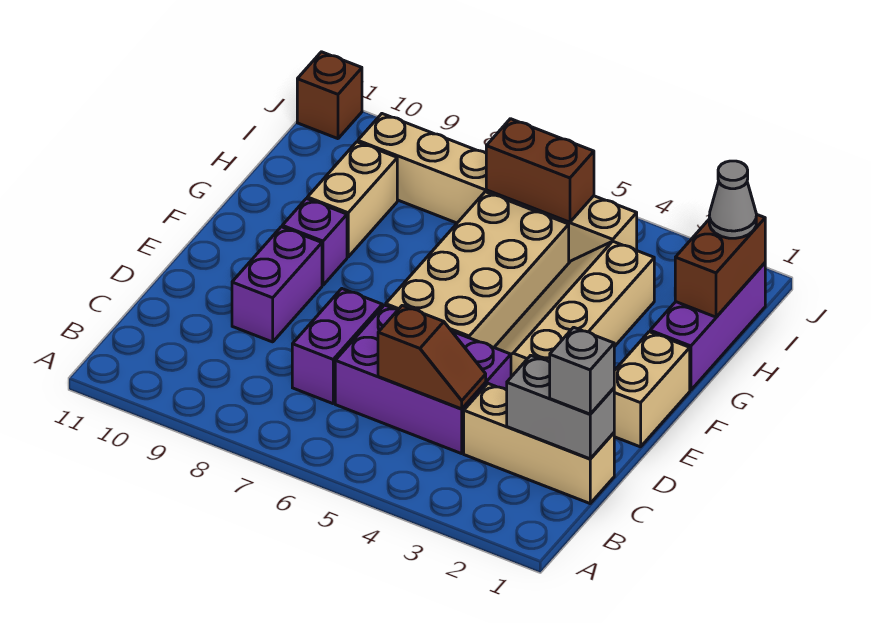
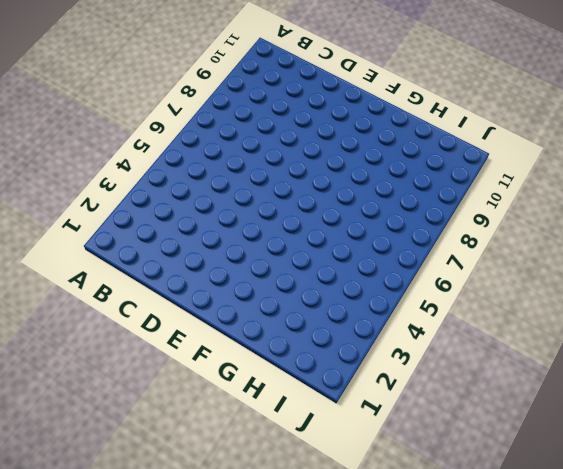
none -> tan brick C1:C3 level 1
none -> purple brick C4:D6 level 1
none -> purple brick C7:D7 level 1

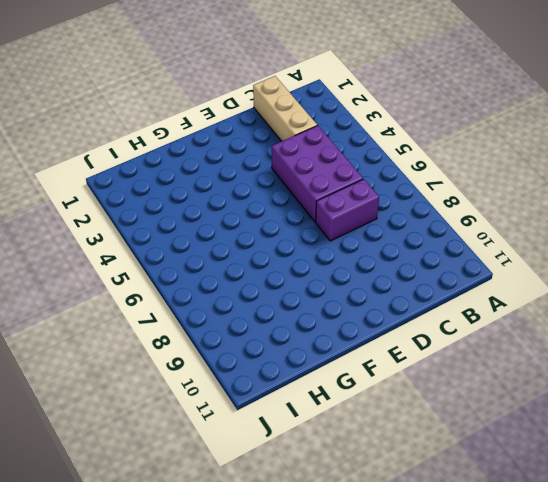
none -> purple brick D9:E9 level 1
none -> tan brick E1:F1 level 1
none -> tan slope E3:H4 level 1 top 3

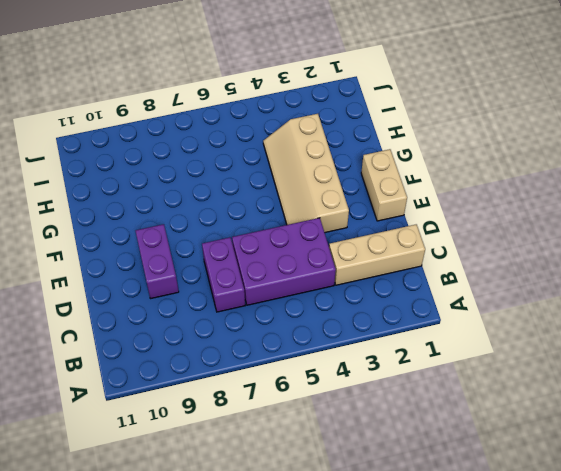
none -> tan brick E5:H6 level 1
none -> purple brick F9 level 1
none -> purple brick G1:I1 level 1

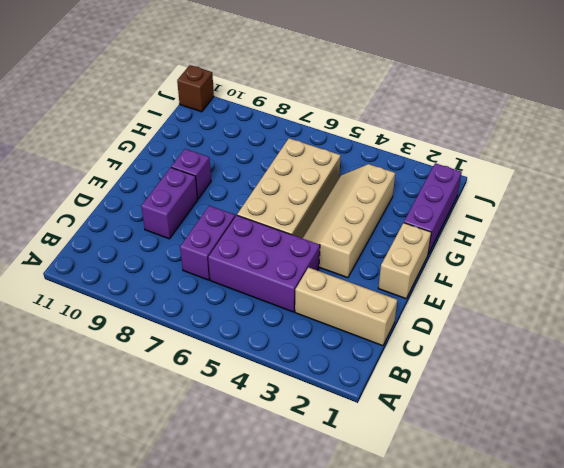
none -> tan brick G9:H9 level 1
none -> tan brick I4:I9 level 1
none -> grey brick C1:C2 level 2

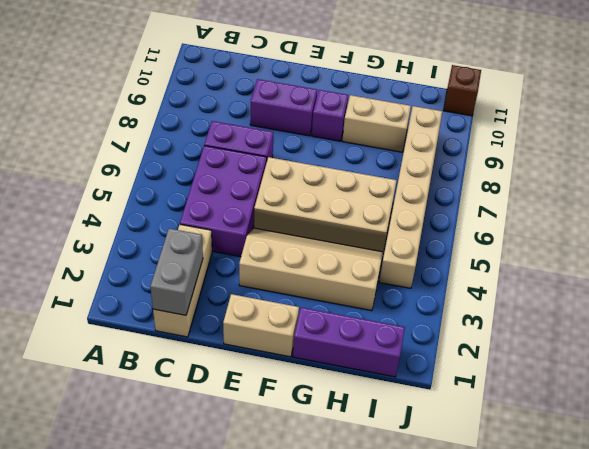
none -> brown slope C4:C5 level 2 top 5
none -> brown brick H1:I1 level 2
none -> brown brick I5:I6 level 2

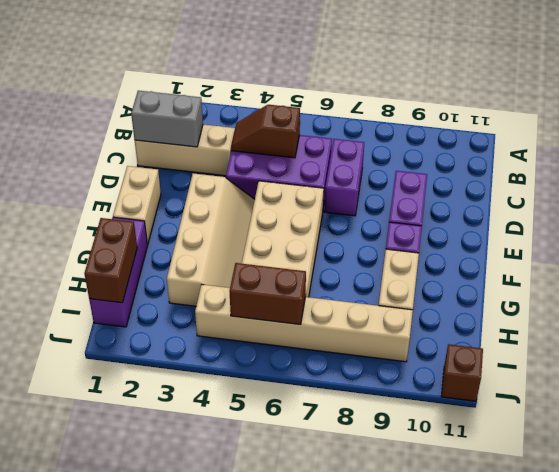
none -> grey brick C1 level 3
none -> grey cone I1 level 3

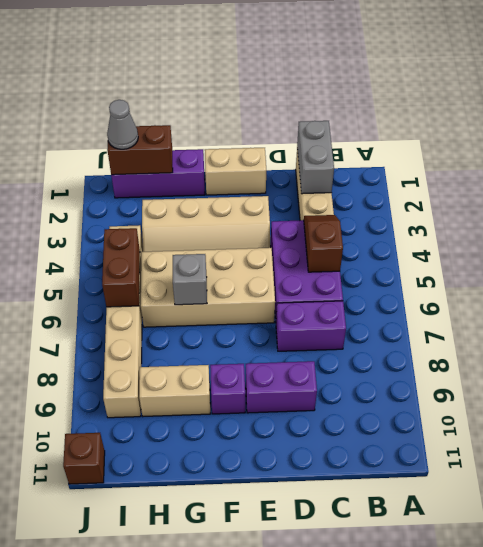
grey brick G6 level 2 -> grey brick C1 level 3

